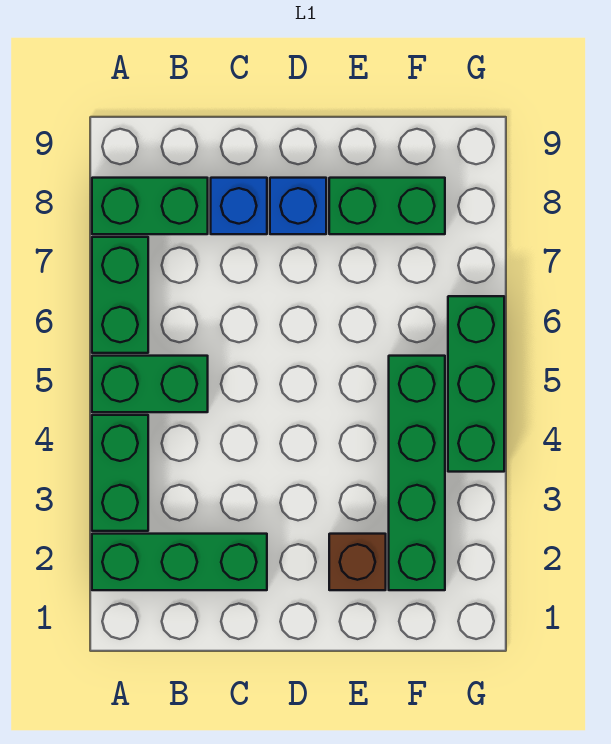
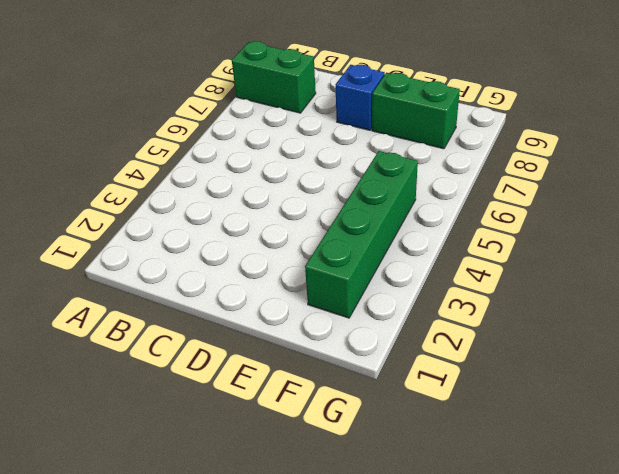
none -> green brick A2:C2 level 1
none -> green brick A3:A4 level 1

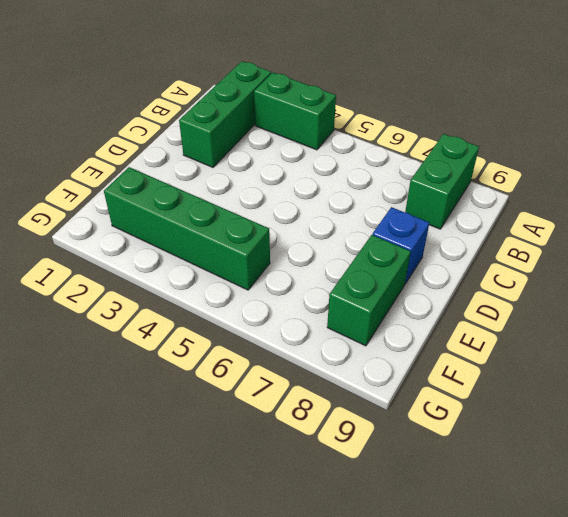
none -> green brick A5:B5 level 1
none -> green brick A6:A7 level 1

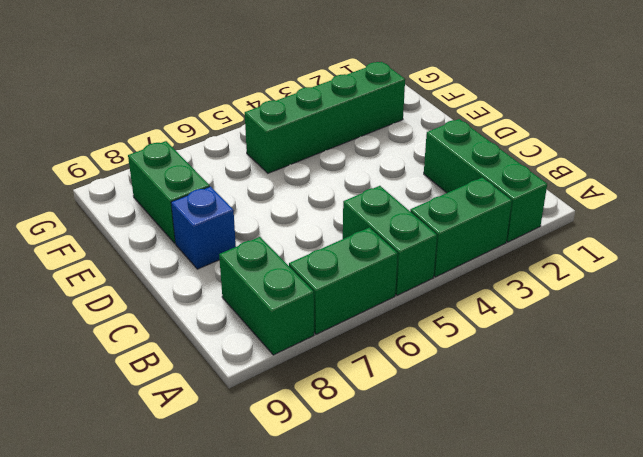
none -> blue brick C8 level 1
none -> brown brick E2 level 1

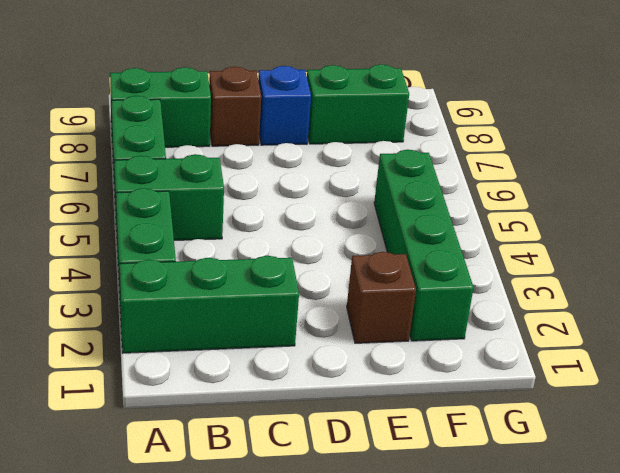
brown brick C8 level 1 -> blue brick C8 level 1
none -> green brick G4:G6 level 1

